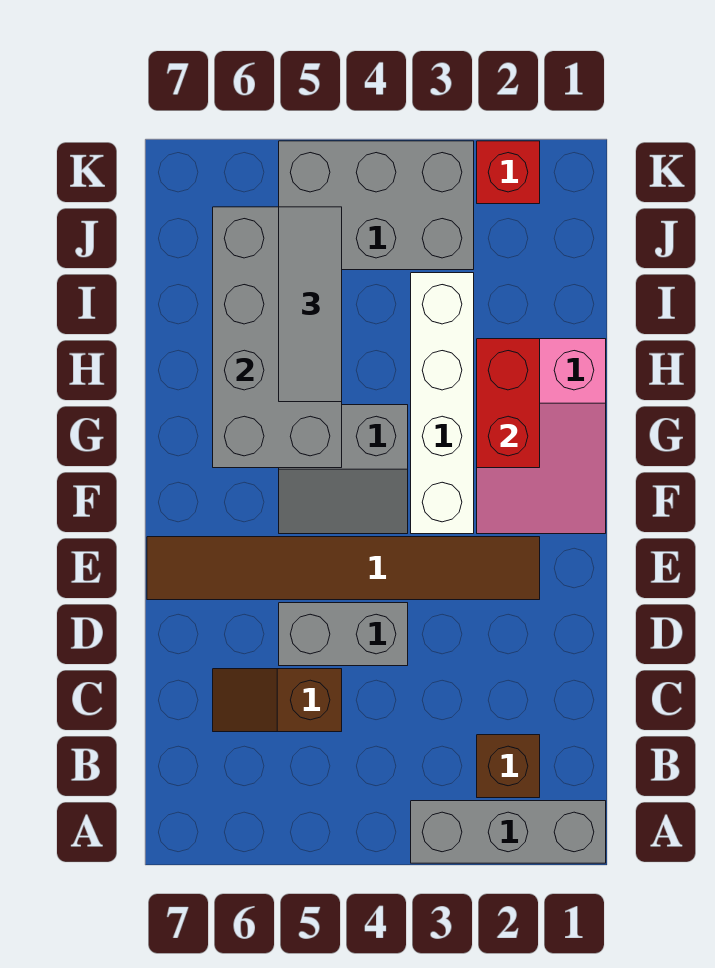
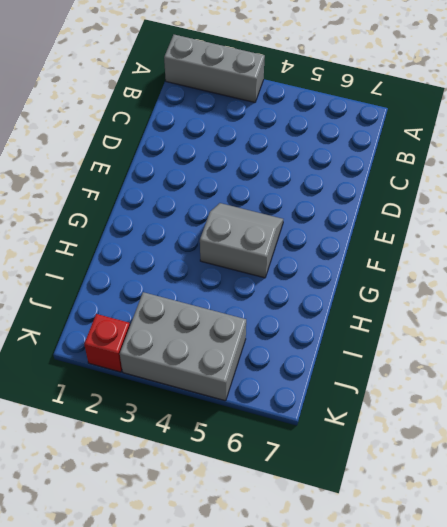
none -> brown brick B2 level 1
none -> brown slope C5:C6 level 1 top 5
none -> grey brick D4:D5 level 1

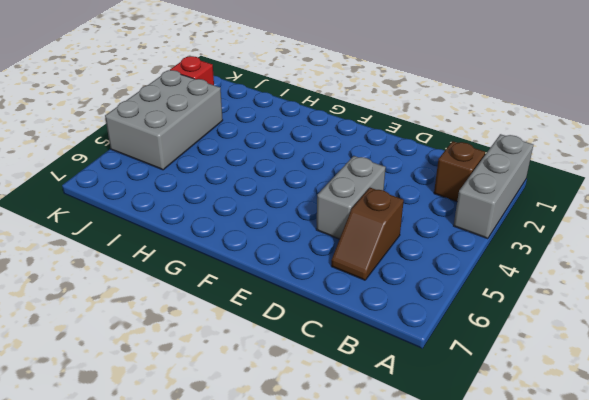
none -> brown tile E2:E7 level 1
none -> pink slope F1:H2 level 1 top H
none -> white brick F3:I3 level 1

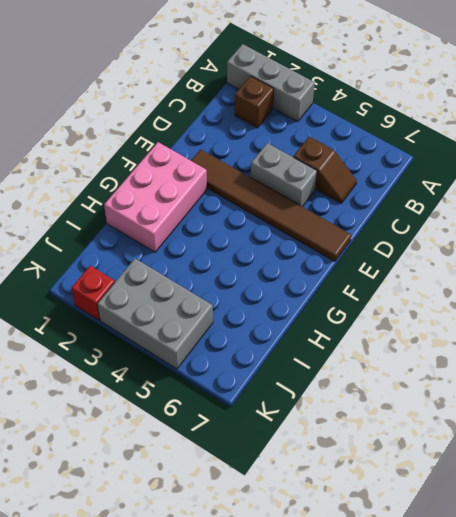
pink brick F1:H2 level 1 -> pink slope F1:H2 level 1 top H
none -> white brick F3:I3 level 1
none -> grey slope F4:G5 level 1 top G
none -> red brick G2:H2 level 2

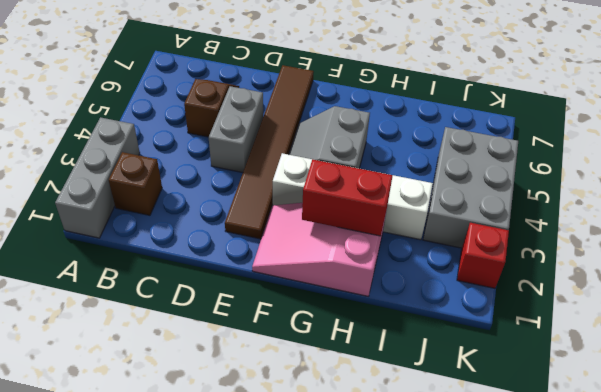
none -> grey brick G5:J6 level 2
none -> grey tile H5:J5 level 3

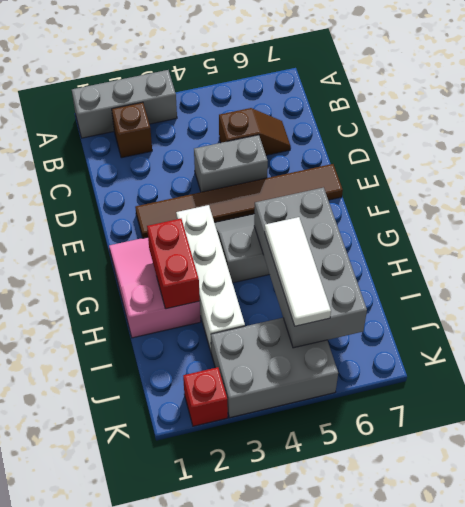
white tile H5:J5 level 3 -> grey tile H5:J5 level 3

